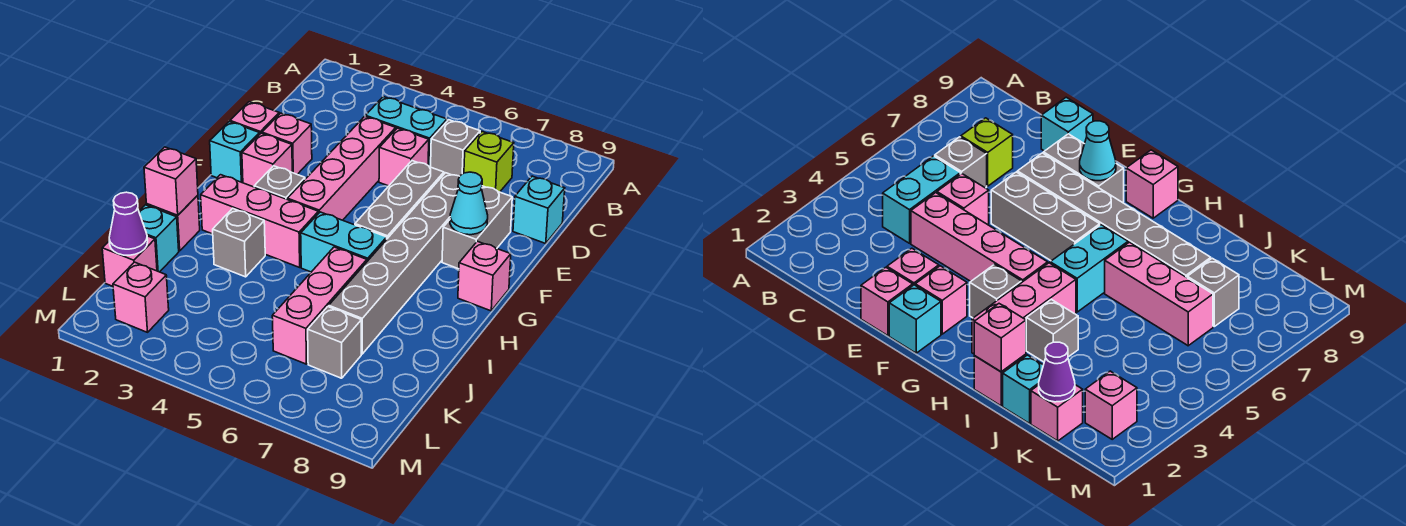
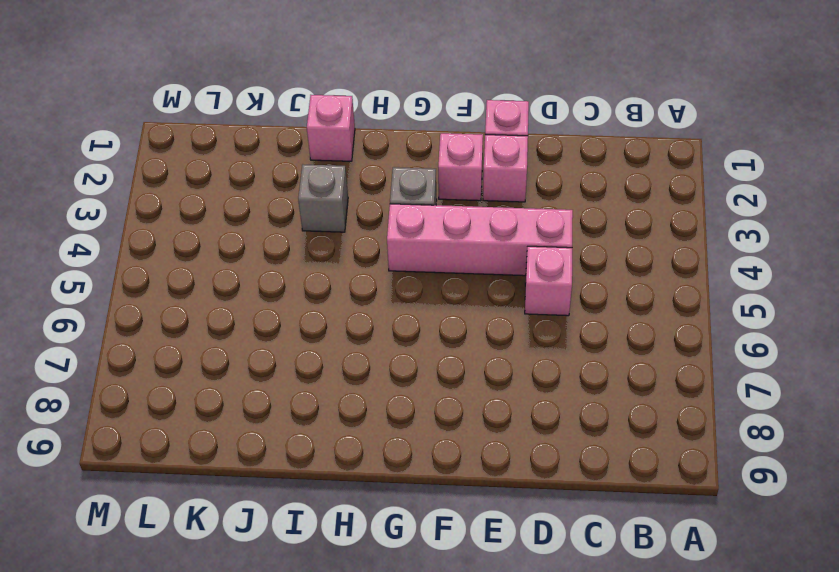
none -> cyan brick C4:C5 level 1
none -> grey brick C6 level 1
none -> lime brick C7 level 1

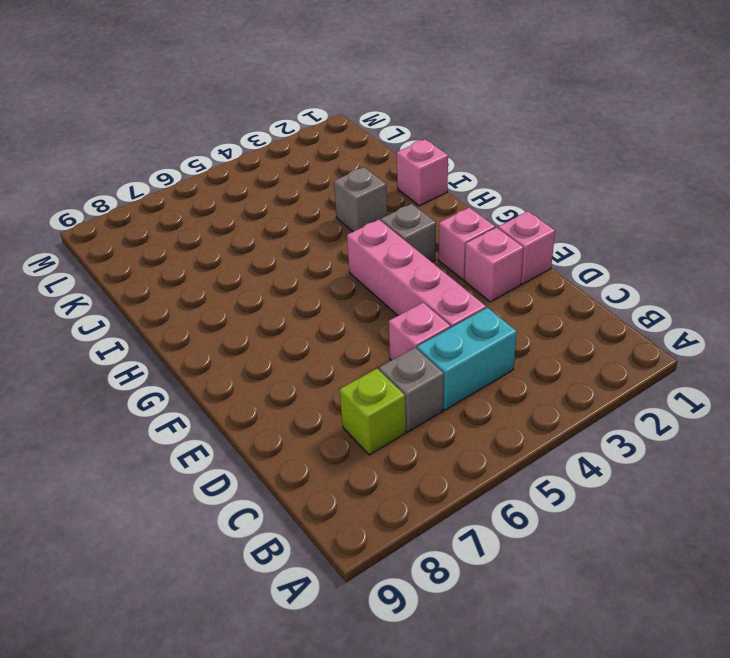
none -> cyan brick D9 level 1
none -> grey brick E6:G6 level 1
none -> grey brick E7:J7 level 1

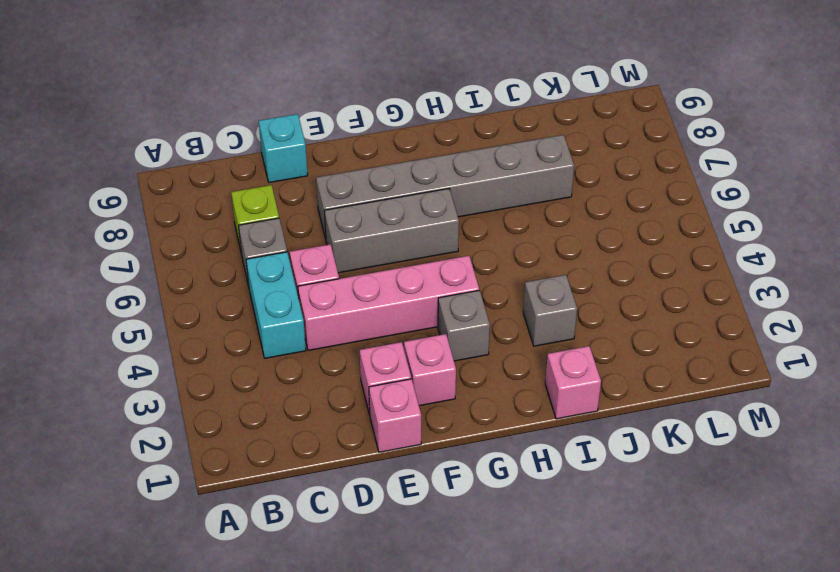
none -> grey brick E8:F8 level 1
none -> cyan brick F1 level 1
none -> pink brick G9 level 1

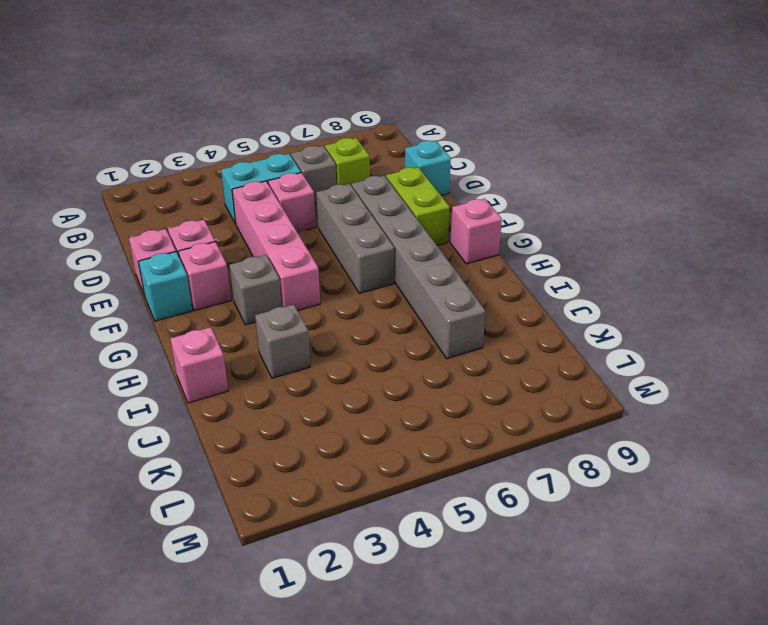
lime brick E8:F8 level 1 -> grey brick E8:F8 level 1
none -> pink brick H2:H4 level 1
none -> cyan brick H5:H6 level 1
none -> pink brick I6:K6 level 1

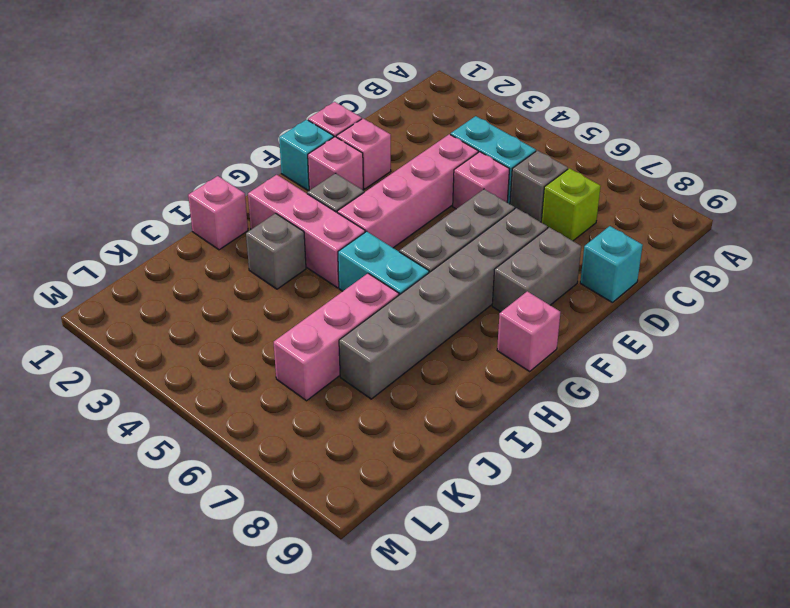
none -> cyan brick J1 level 1
none -> pink brick K1 level 1
none -> grey brick K7 level 1

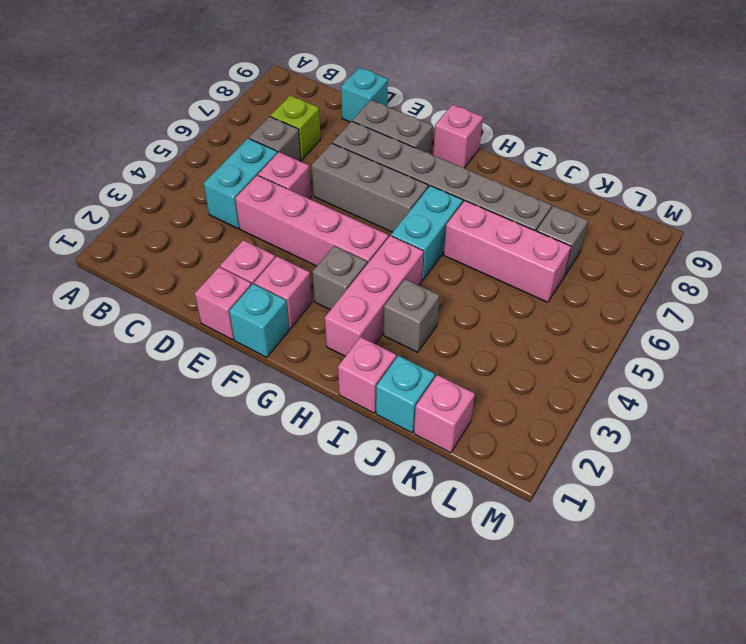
none -> pink brick L2 level 1
none -> cyan cone F8 level 2
none -> pink brick I1 level 2

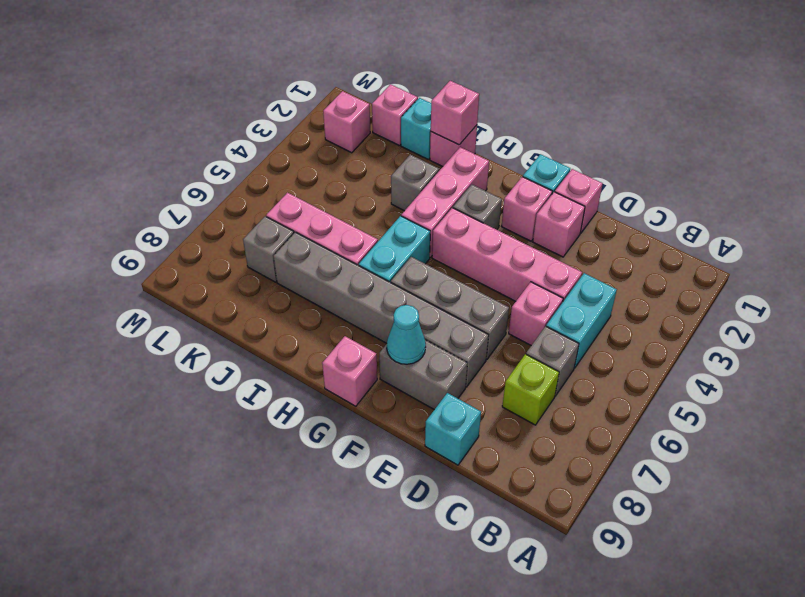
none -> purple cone K1 level 2

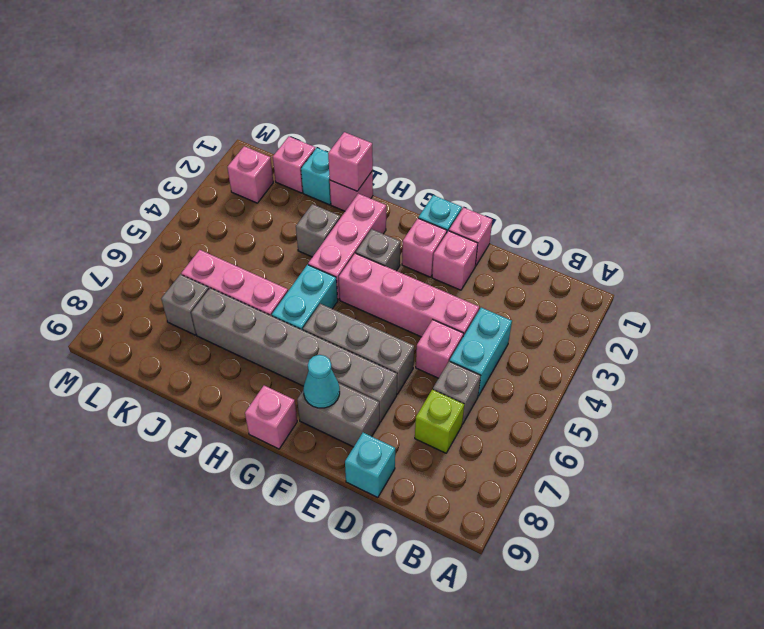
none -> purple cone K1 level 2

